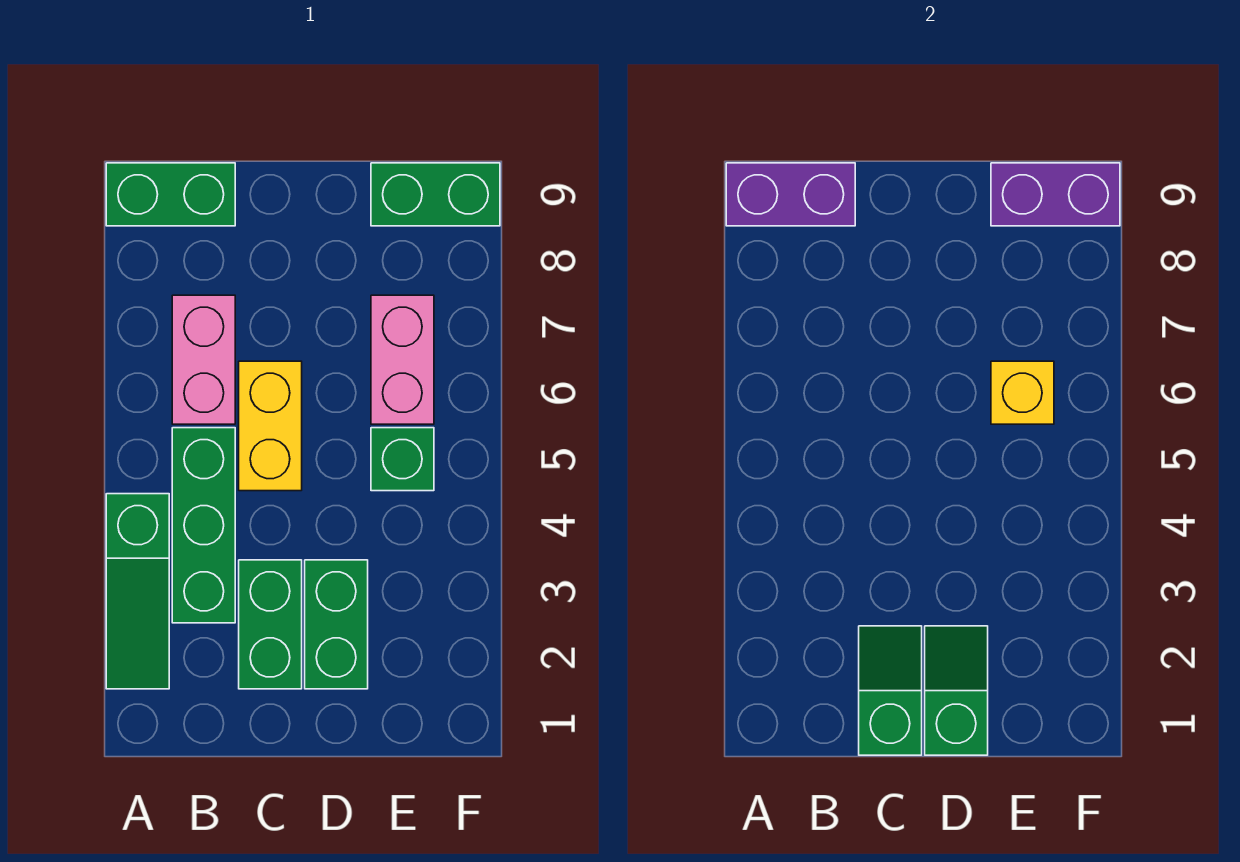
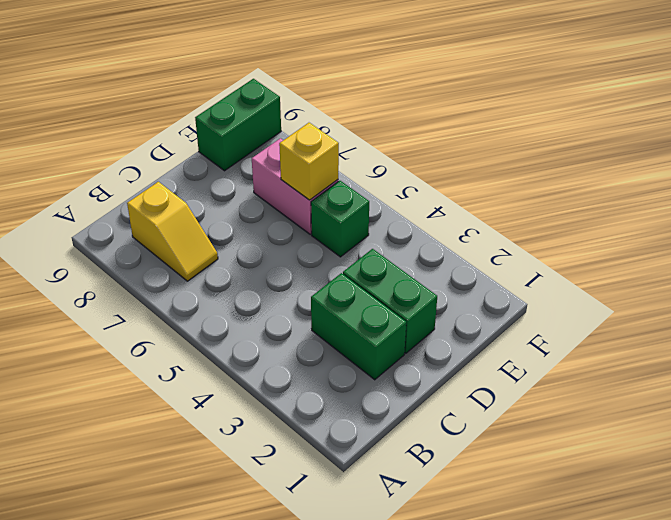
yellow slope B7:B8 level 1 top 8 -> pink brick B6:B7 level 1
none -> green slope A2:A4 level 1 top 4
none -> green brick A9:B9 level 1
none -> green brick B3:B5 level 1

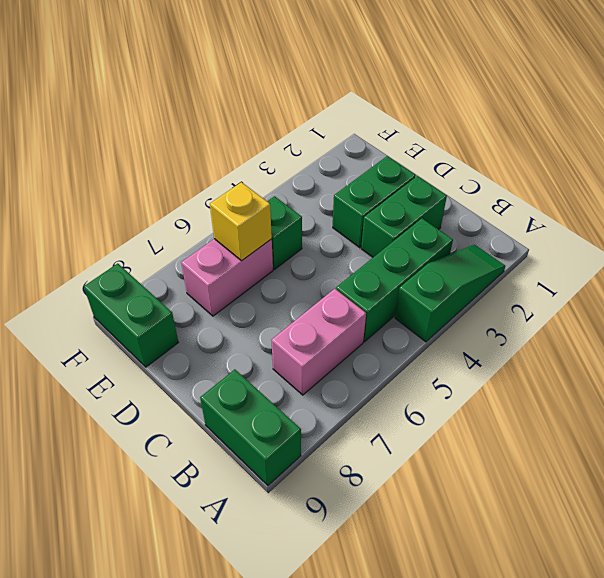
none -> yellow brick C5:C6 level 1
none -> purple brick A9:B9 level 2
none -> green slope C1:C2 level 2 top 1

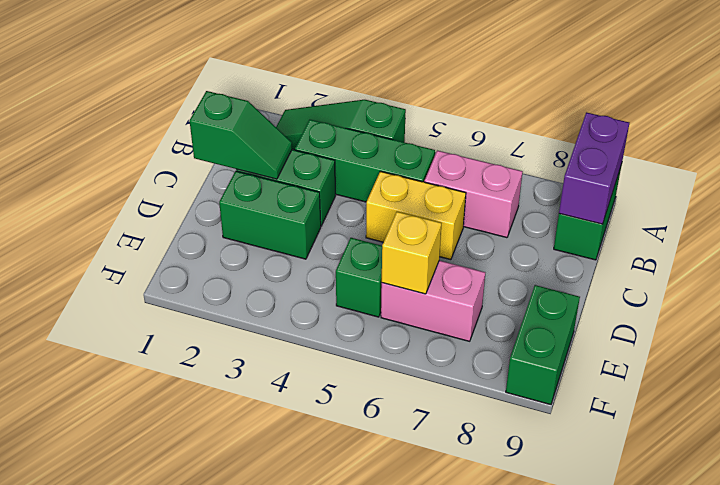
none -> green slope D1:D2 level 2 top 1
none -> purple brick E9:F9 level 2

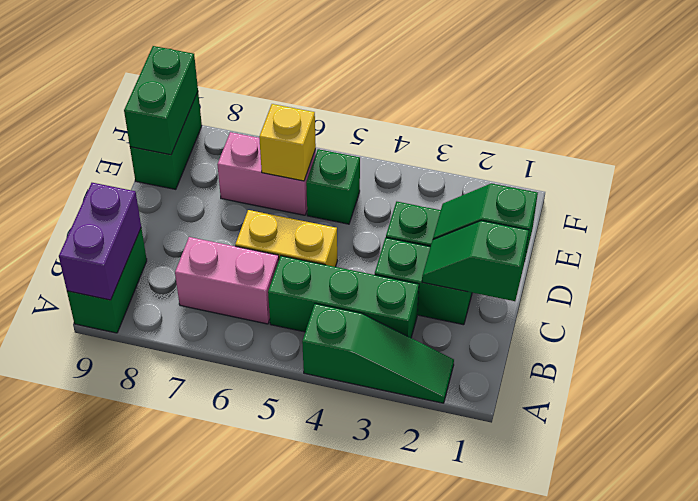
green brick E9:F9 level 2 -> purple brick E9:F9 level 2

